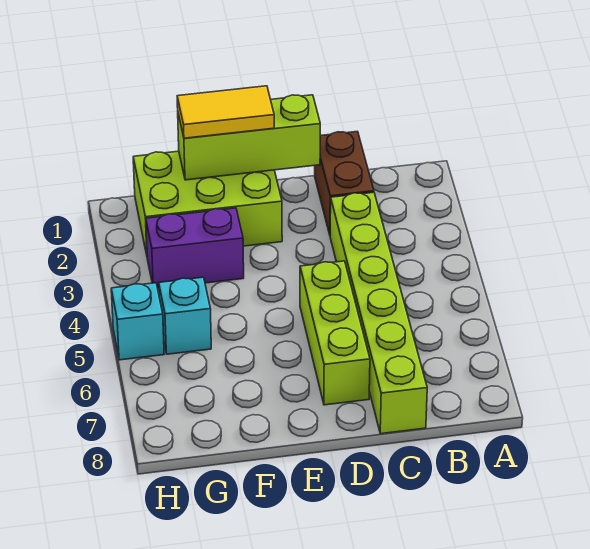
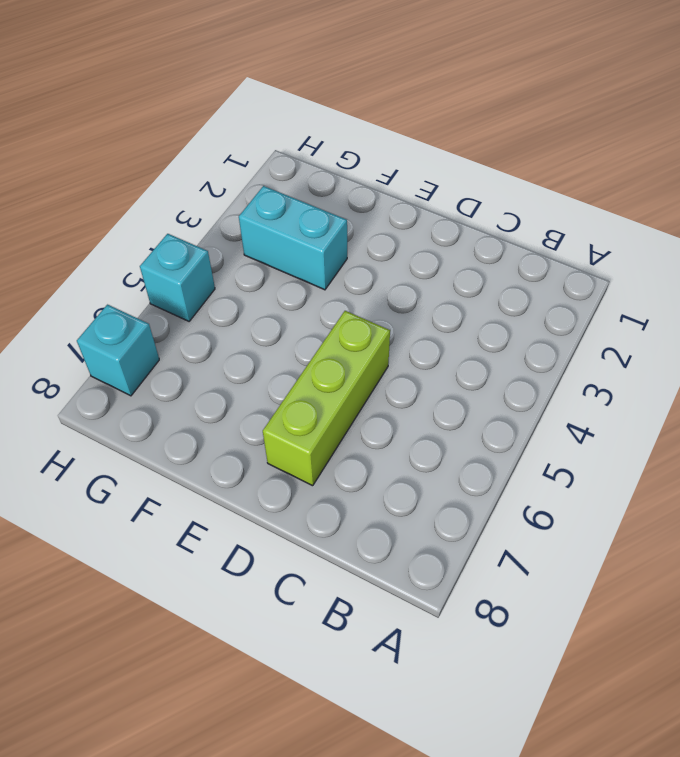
cyan brick F3:G3 level 1 -> purple brick F3:G3 level 1
cyan brick H7 level 1 -> cyan brick G5 level 1
none -> brown brick C1:C2 level 1
none -> lime brick C3:C8 level 1

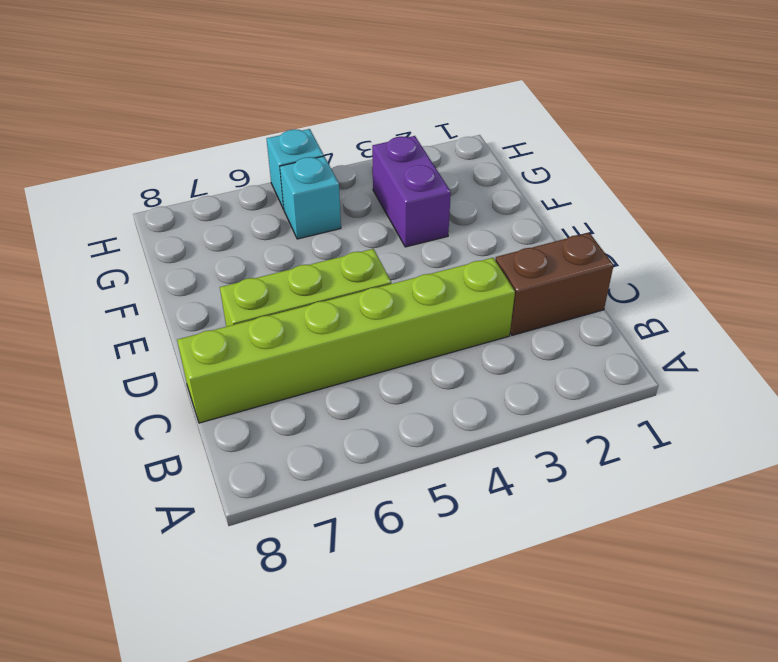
none -> lime brick E1:G2 level 1
none -> lime brick D1:F1 level 2

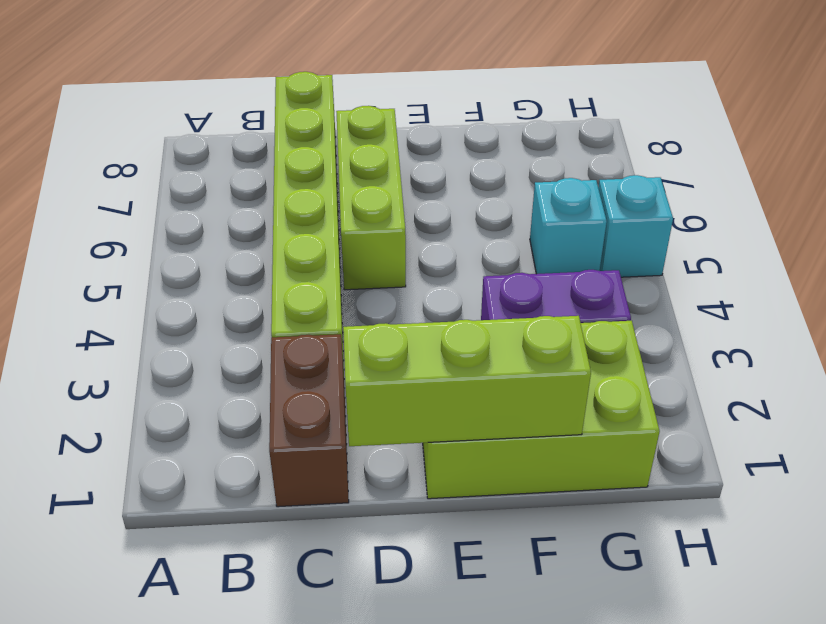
none -> yellow tile E1:F1 level 3

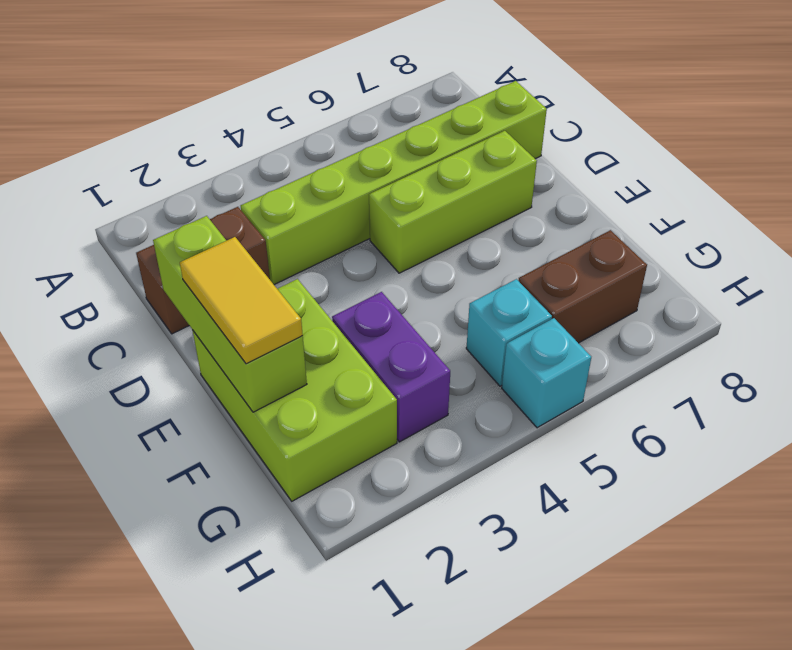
brown brick G6:G7 level 1 -> none

